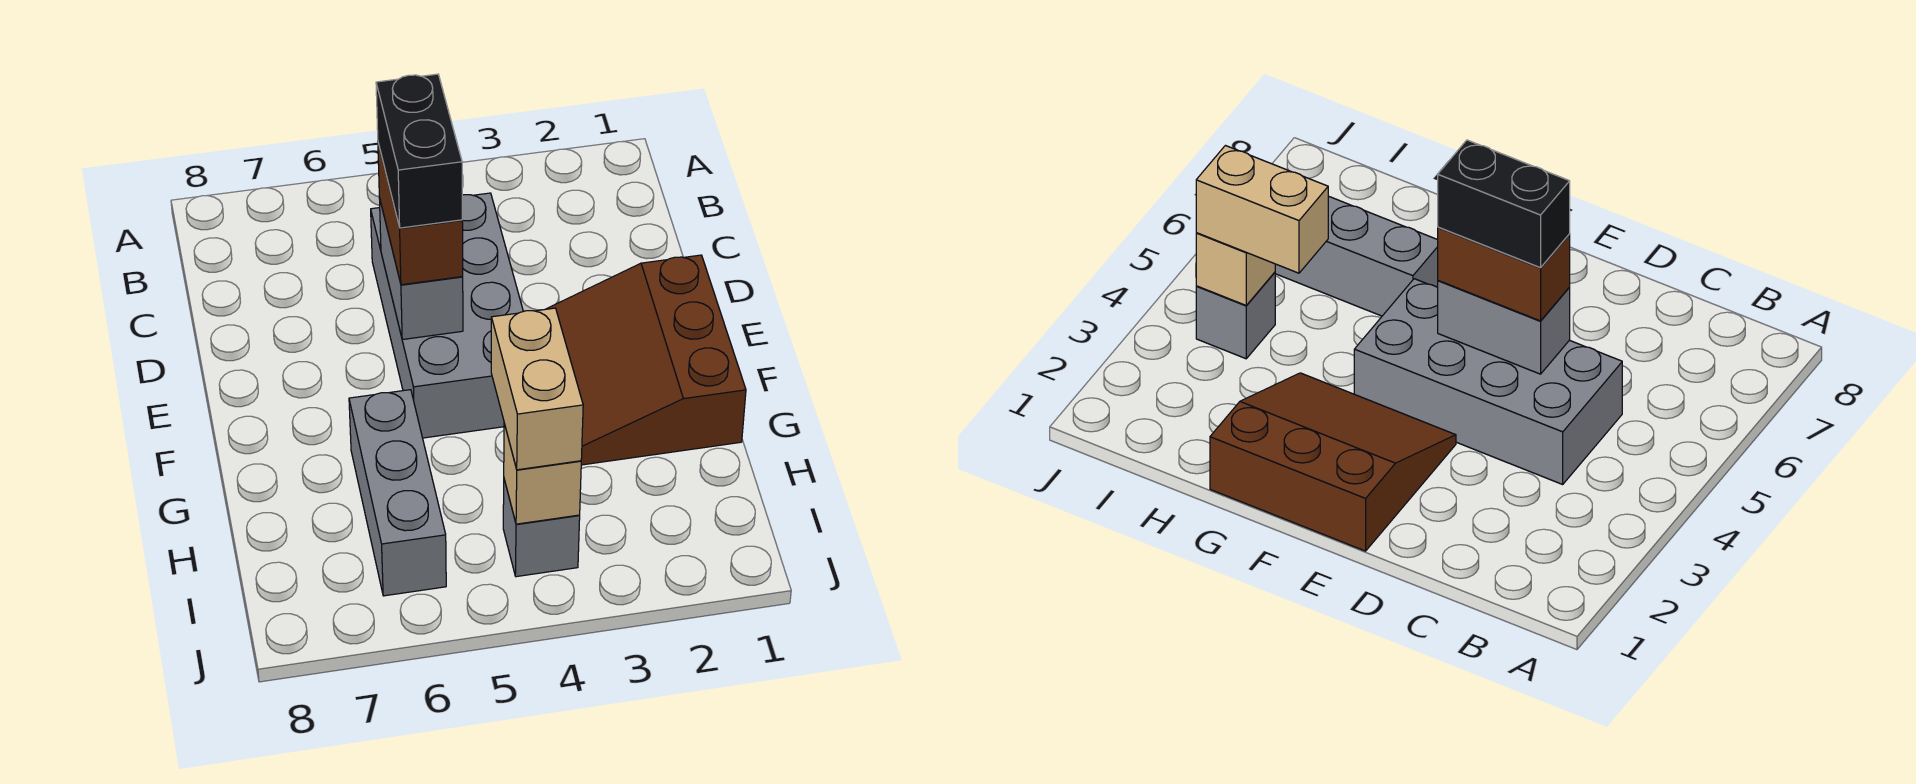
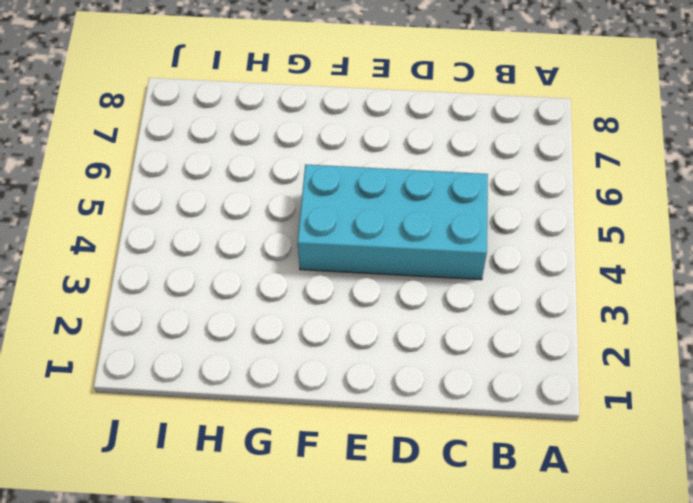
cyan brick C4:F5 level 1 -> grey brick C4:F5 level 1
none -> brown slope E1:G3 level 1 top 1
none -> grey brick G6:I6 level 1

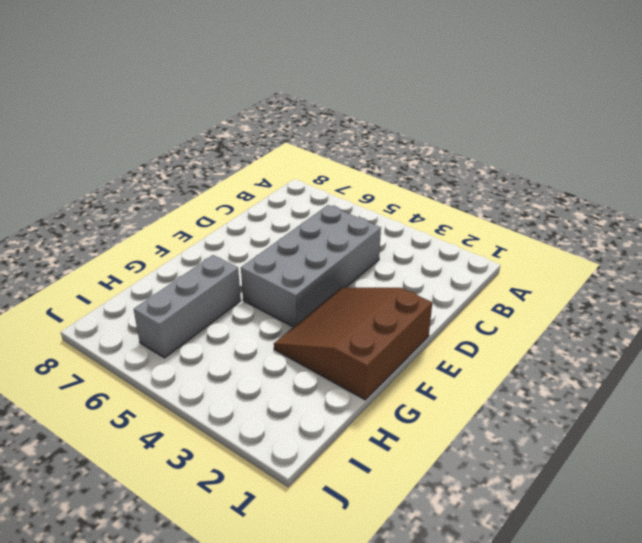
none -> grey brick I4 level 1
none -> grey brick D5:E5 level 2

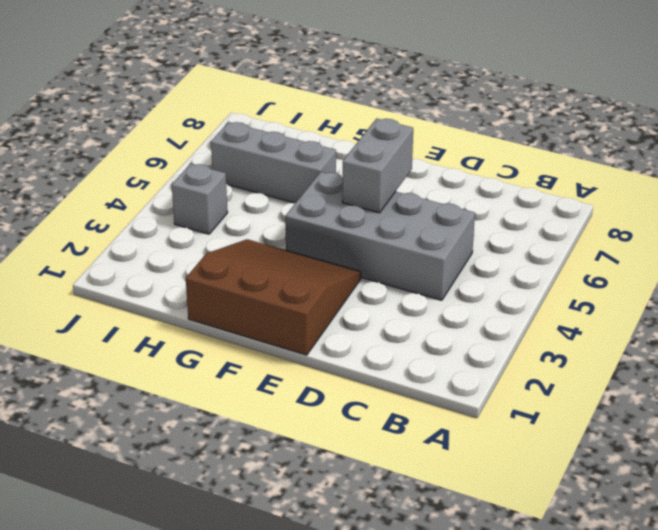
grey brick E5:E6 level 2 -> grey brick D5:E5 level 2
none -> tan brick I4 level 2
none -> brown brick D5:E5 level 3

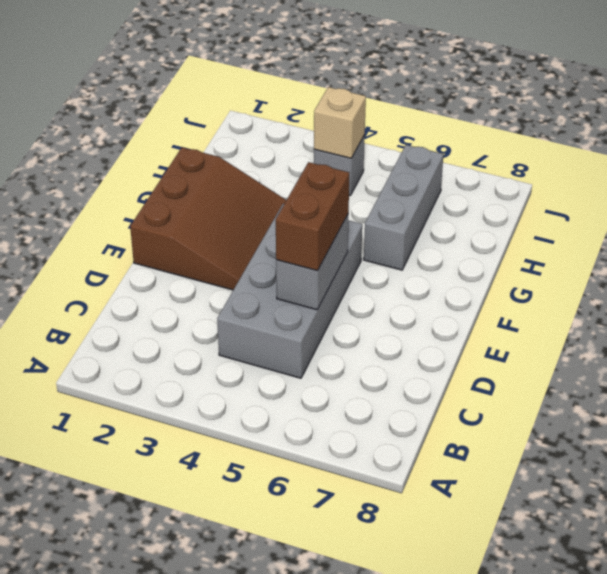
none -> tan brick H4:I4 level 3
none -> black brick D5:E5 level 4

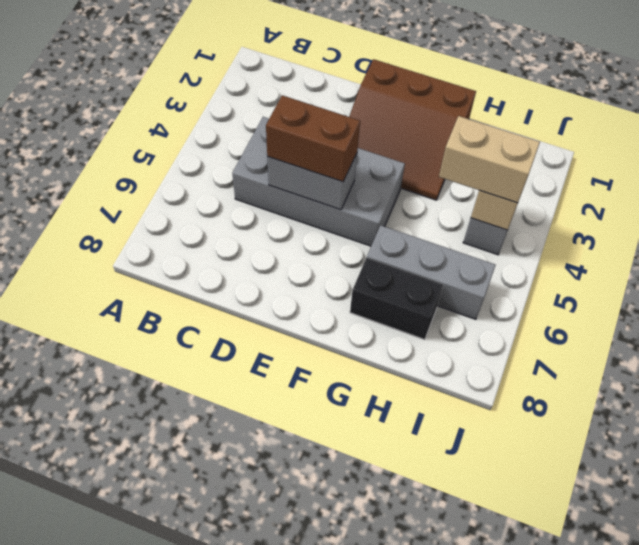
black brick G7:H7 level 1 -> black brick D5:E5 level 4

